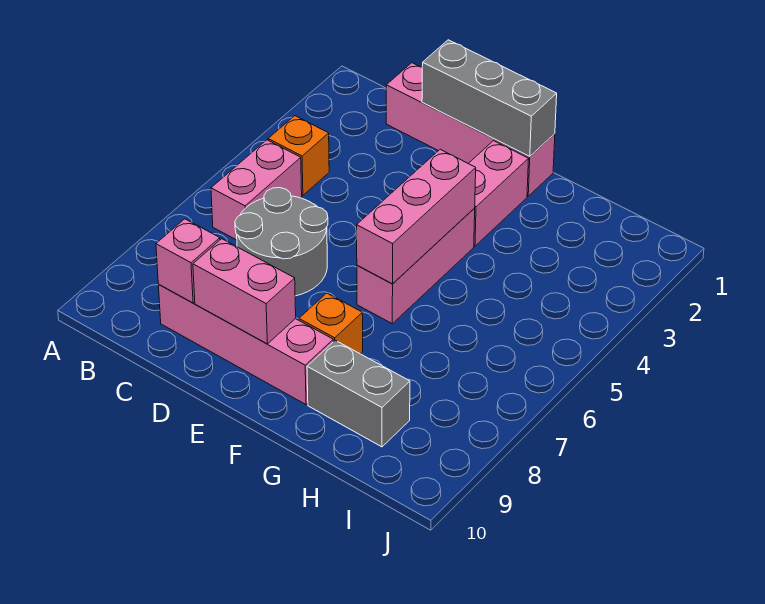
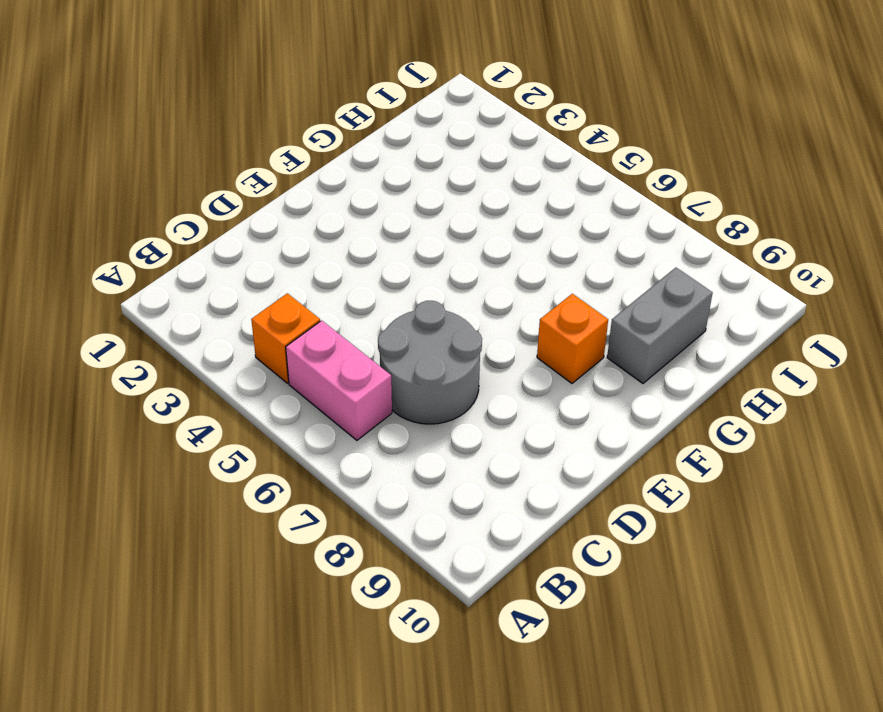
none -> pink brick C1:F1 level 1
none -> pink brick C9:F9 level 1
none -> pink brick F2:F3 level 1

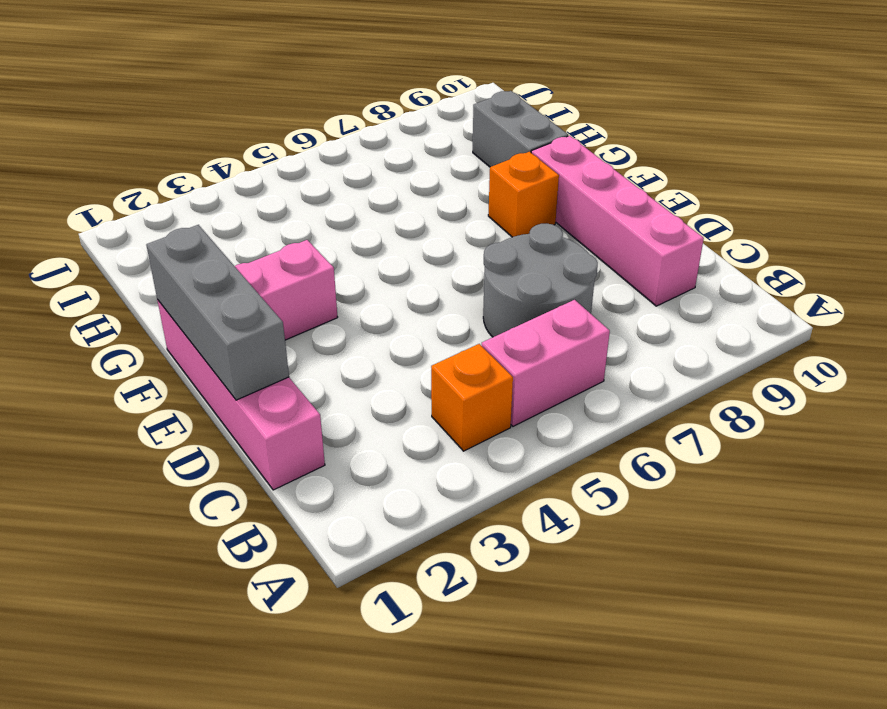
none -> pink brick F4:F6 level 1
none -> pink brick C9 level 2
none -> pink brick D9:E9 level 2

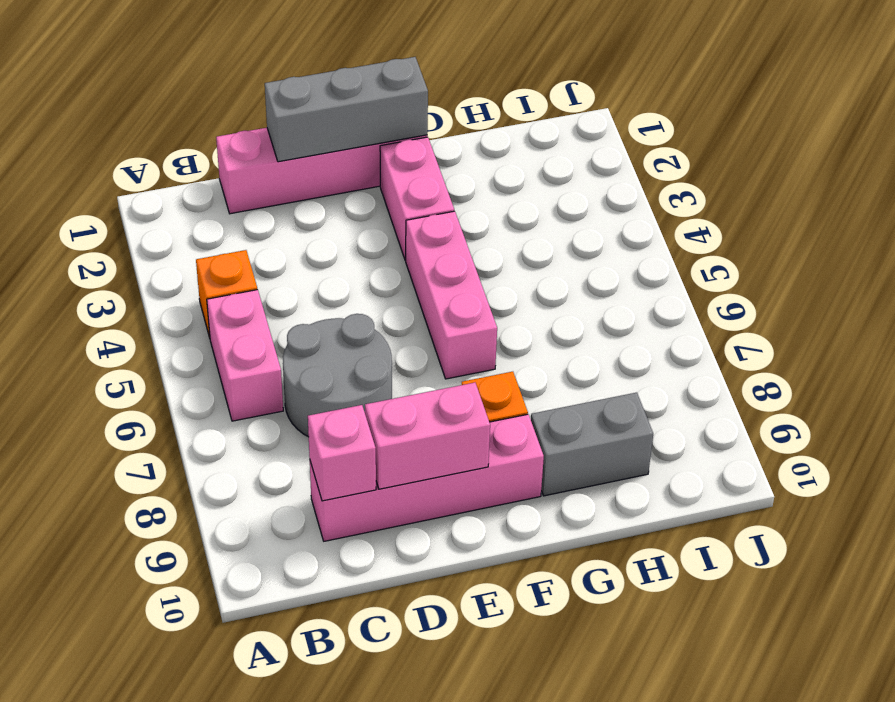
none -> pink brick F4:F6 level 2

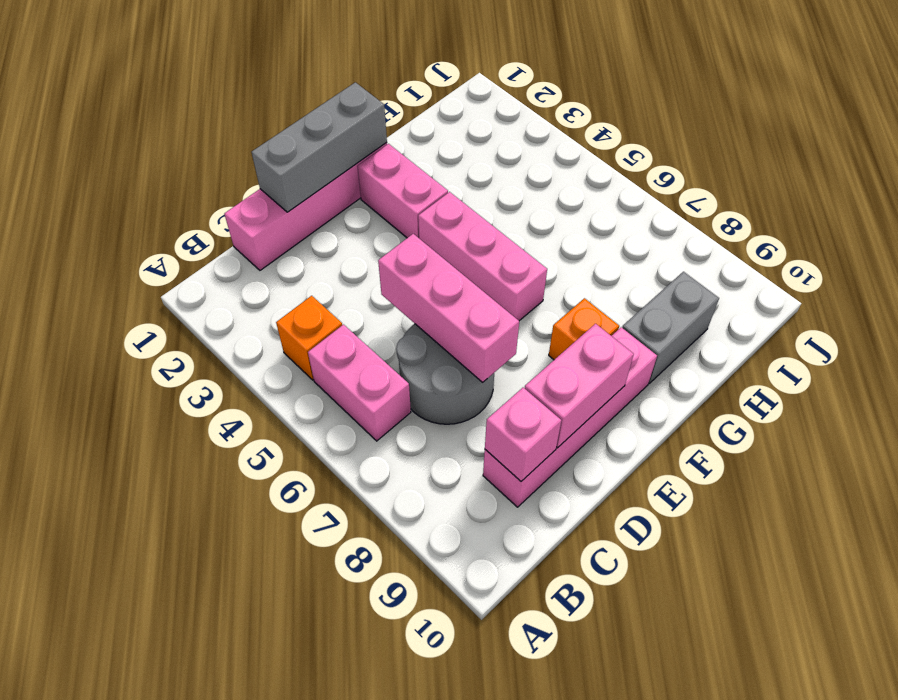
pink brick D5:D7 level 2 -> pink brick F4:F6 level 2

